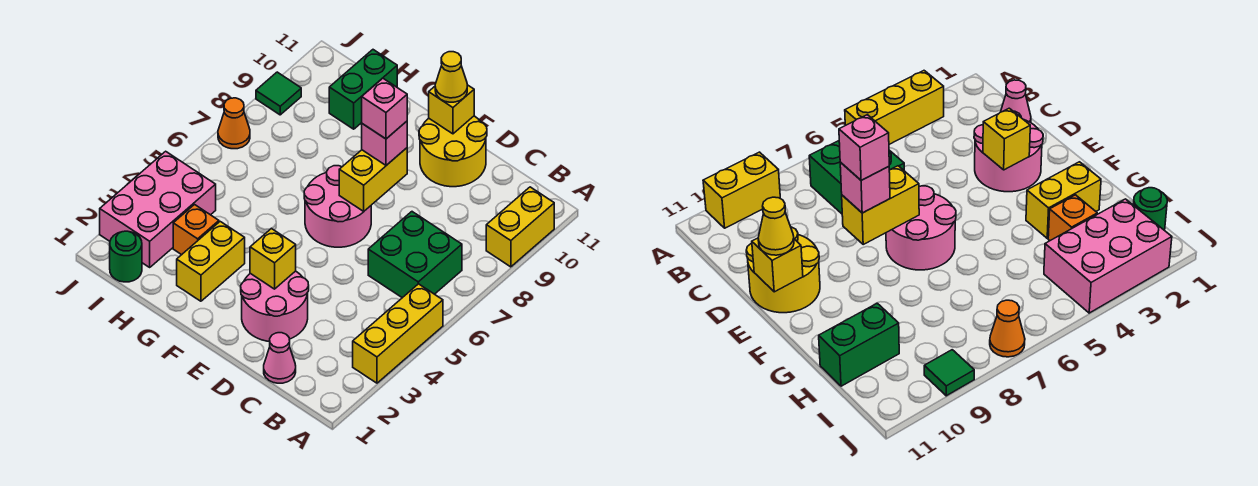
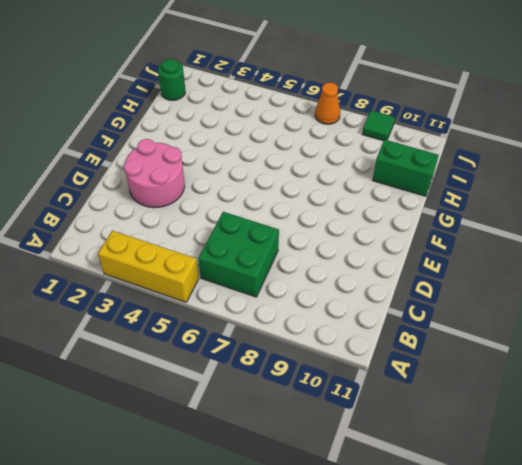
none -> yellow brick A9:A10 level 1
none -> pink cone C1 level 1
none -> yellow round brick D10:E11 level 1

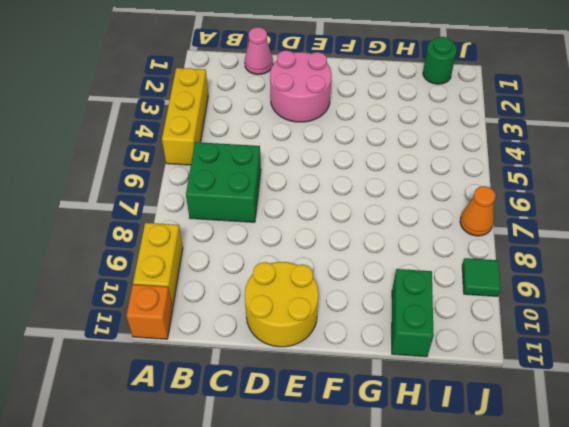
orange brick A11 level 1 -> orange brick H3 level 1
none -> pink round brick E6:F7 level 1
none -> yellow brick G2:G3 level 1
none -> pink brick I2:J4 level 1

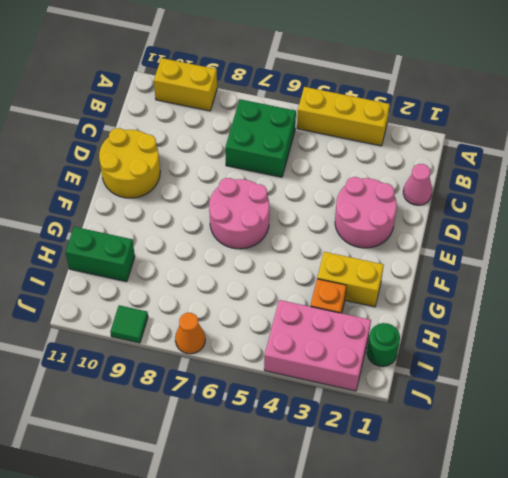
none -> yellow brick E3 level 2
none -> yellow brick E7:E8 level 2
none -> yellow brick E11 level 2

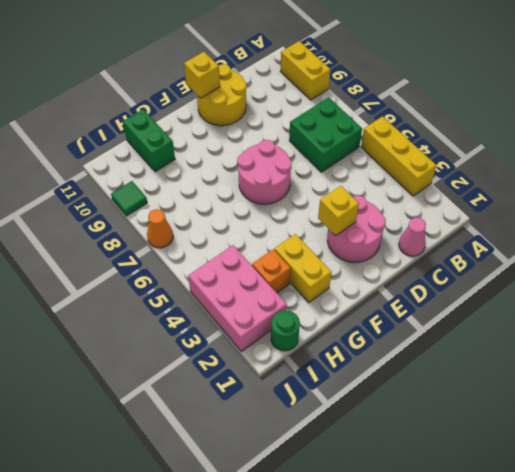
none -> yellow brick E7:E8 level 2
none -> pink brick E8 level 3
none -> yellow cone E11 level 3

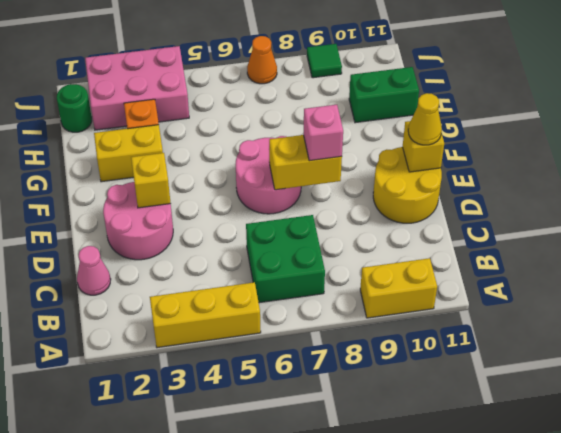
none -> pink brick E8 level 4

